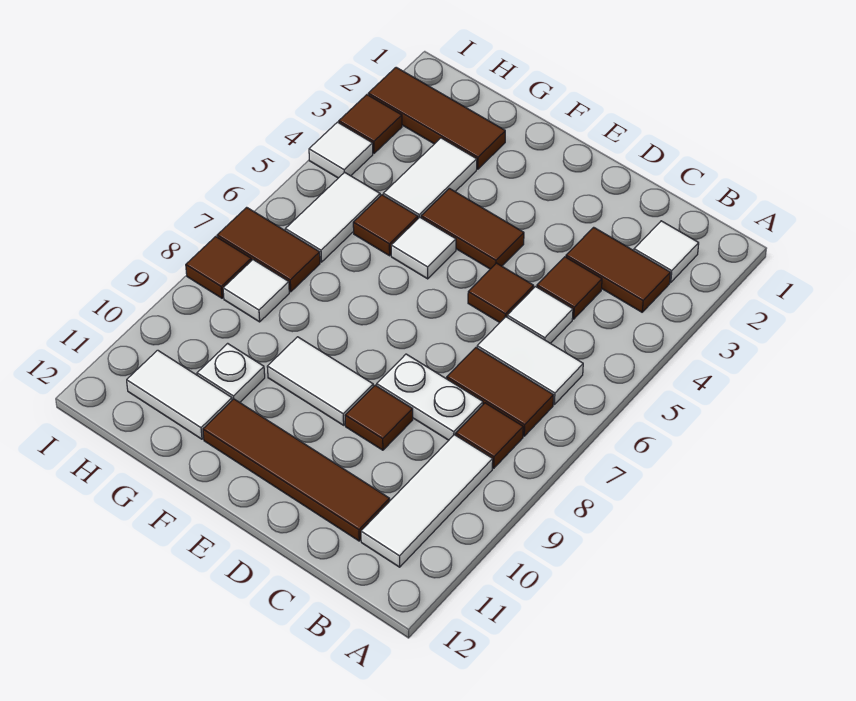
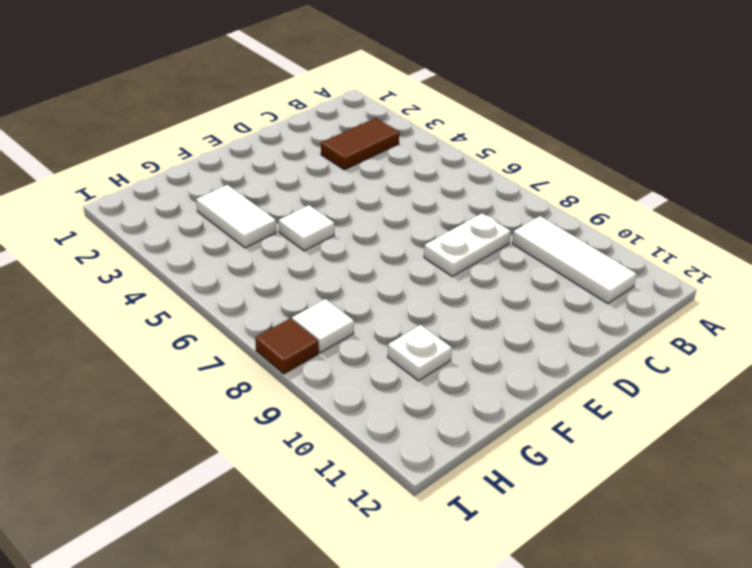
none -> white tile B2 level 1
none -> white tile B6:C6 level 1
none -> brown tile B7:C7 level 1

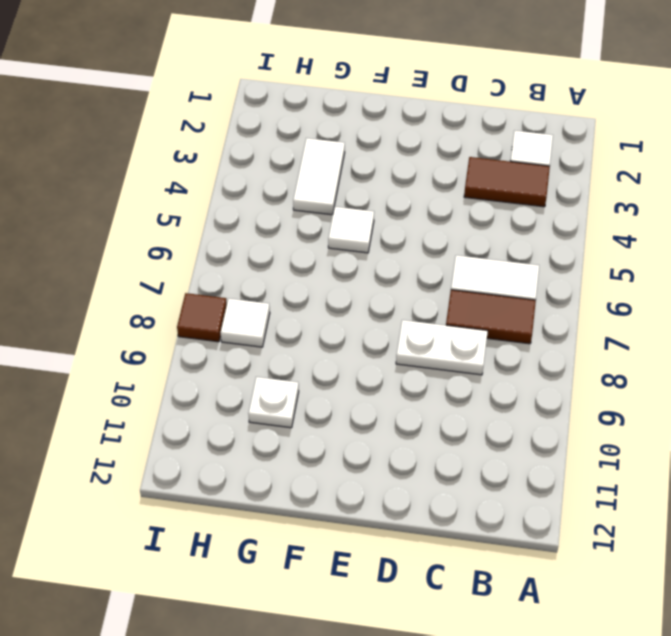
none -> brown tile B8 level 1
none -> white tile B9:B11 level 1
none -> brown tile C4 level 1

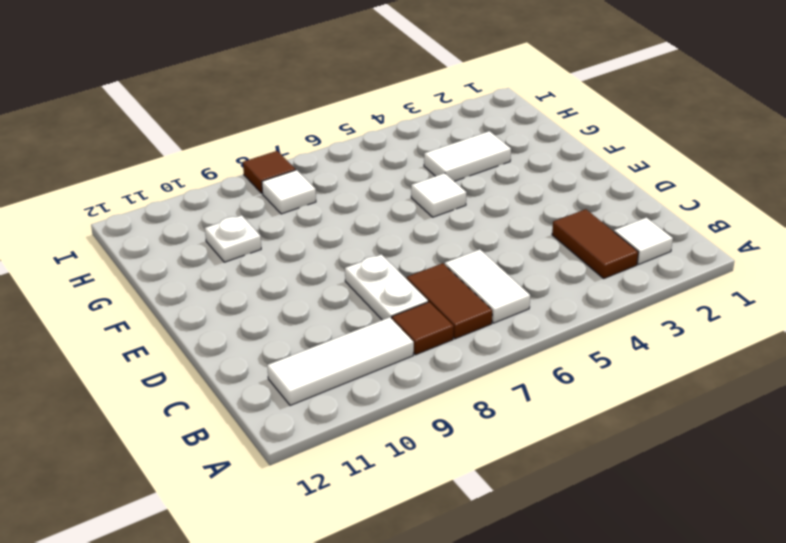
none -> brown tile C4 level 1
none -> white tile C5 level 1
none -> brown tile C11:F11 level 1

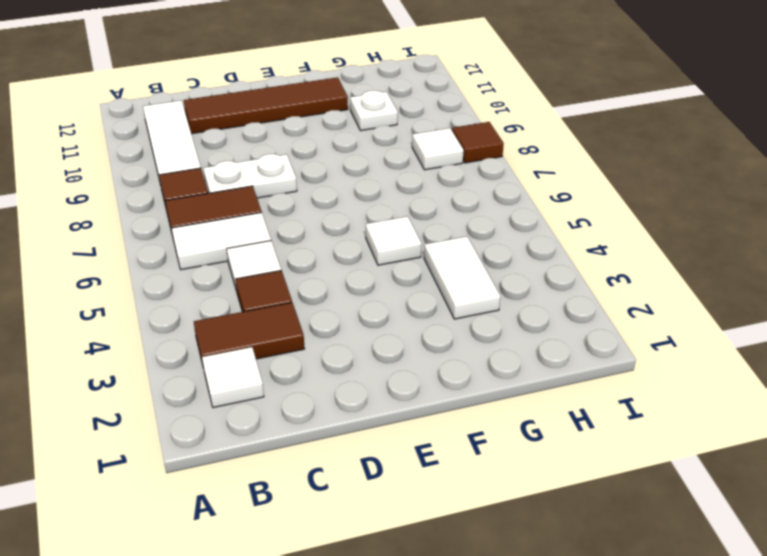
none -> brown tile D5 level 1
none -> brown tile D9 level 1
none -> brown tile E4:F4 level 1

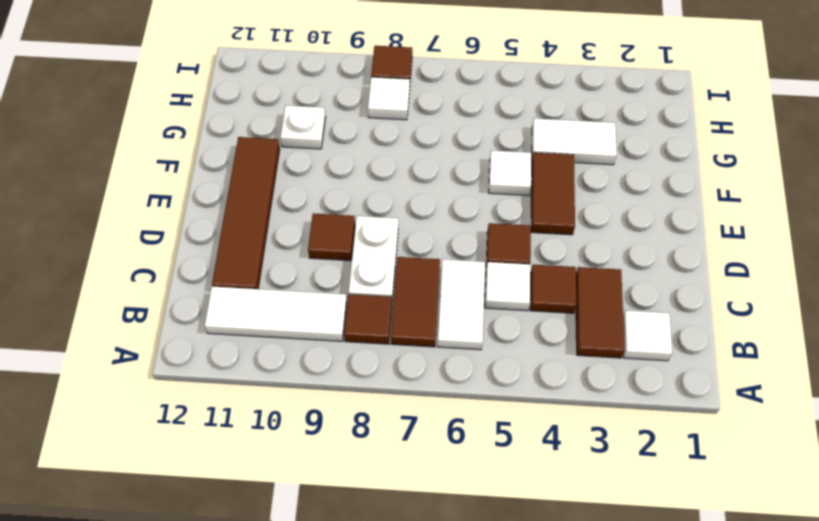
none -> white tile E9:F9 level 1
none -> brown tile G2:I2 level 1
none -> brown tile G5 level 1

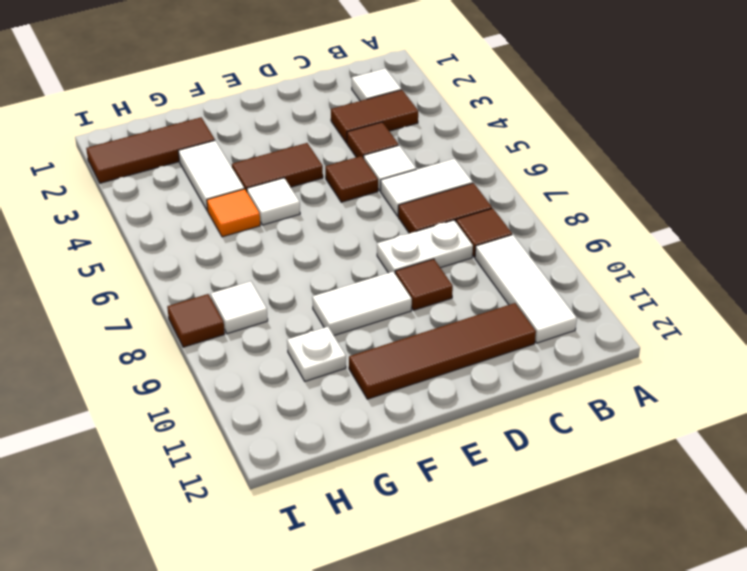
orange tile G5 level 1 -> brown tile G5 level 1
none -> white tile G11:H11 level 1
none -> white tile H5:H6 level 1
none -> brown tile H7:I7 level 1

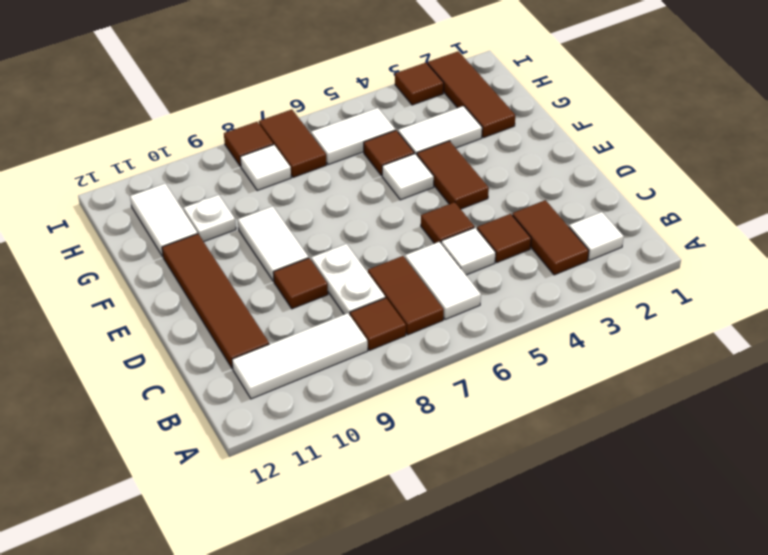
none -> white tile I4 level 1

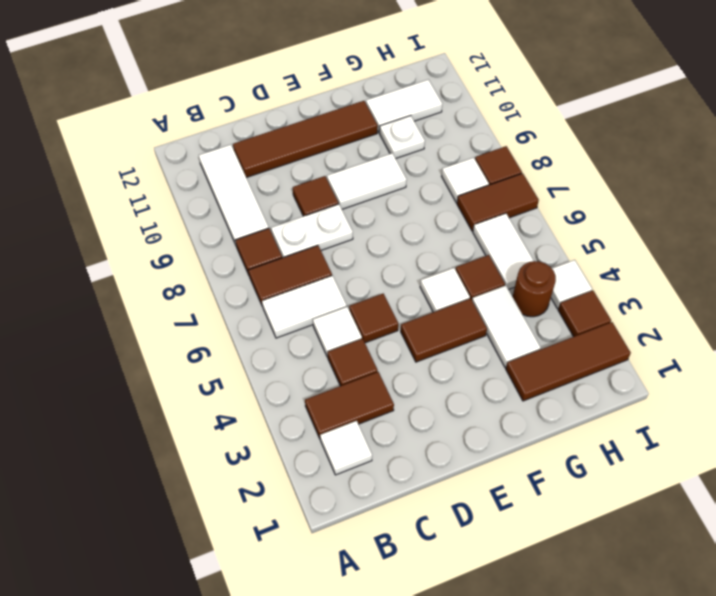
brown round brick H4 level 1 -> none

